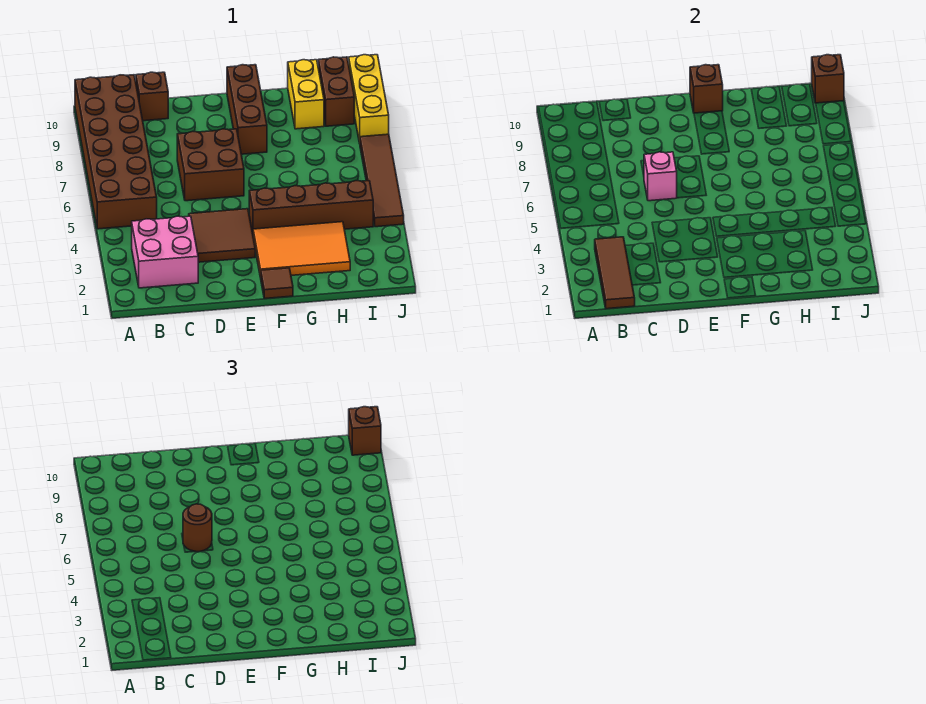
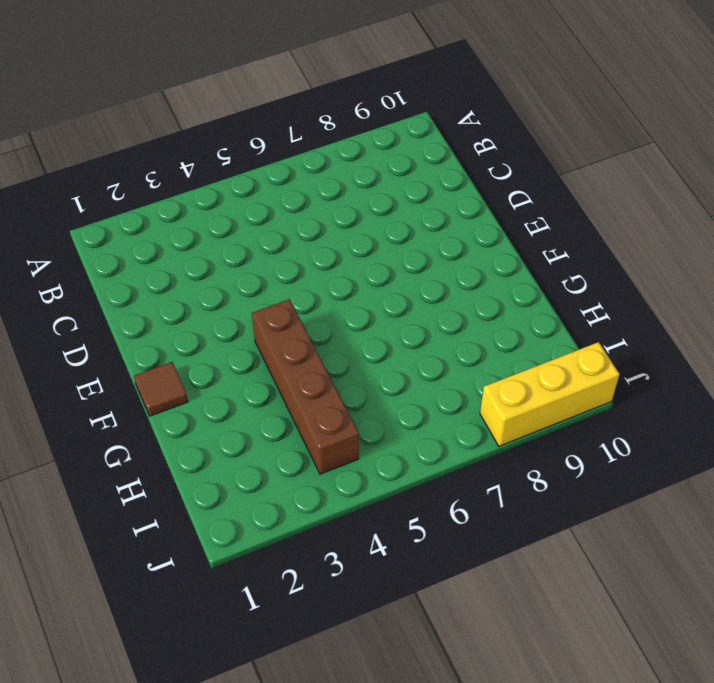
none -> brown brick A5:B10 level 1
none -> pink brick B2:C3 level 1
none -> brown brick C10 level 1

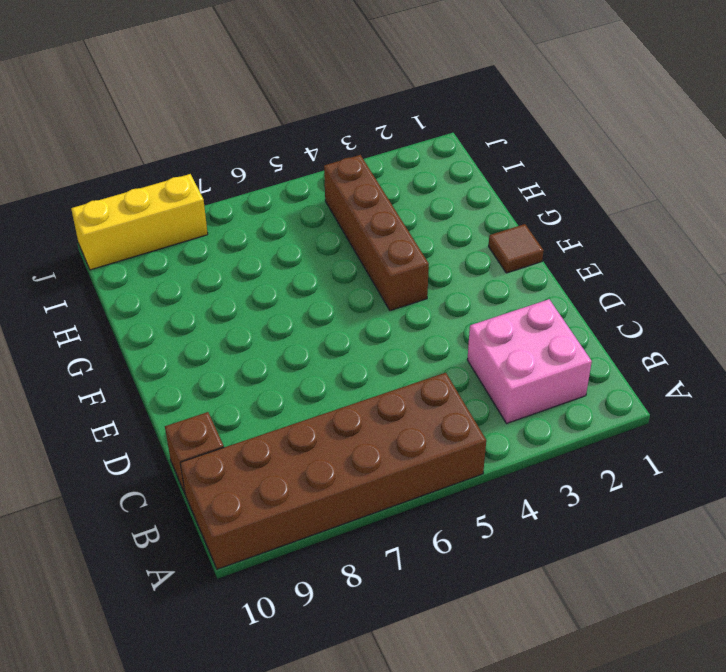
none -> brown tile D3:E4 level 1
none -> brown brick D6:E7 level 1
none -> orange tile F2:H3 level 1

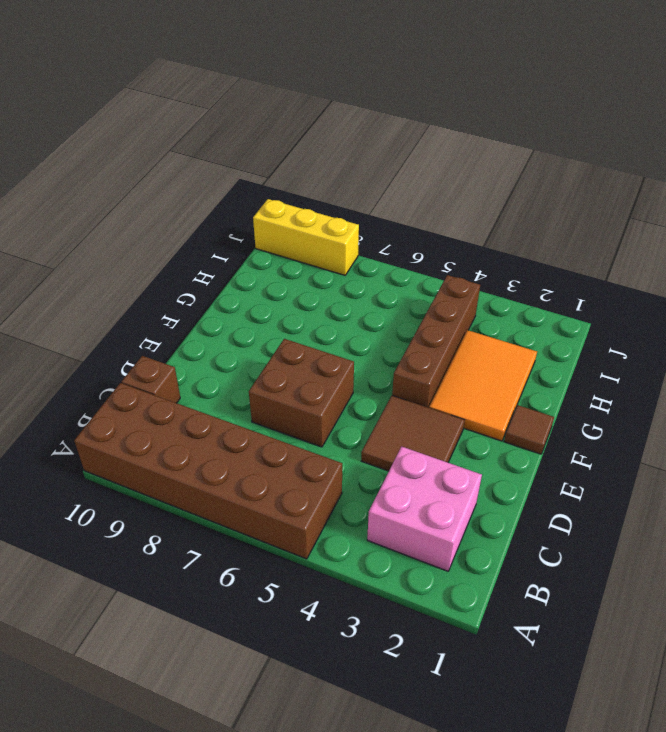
none -> brown brick F8:F10 level 1
none -> yellow brick H9:H10 level 1
none -> brown brick I9:I10 level 1

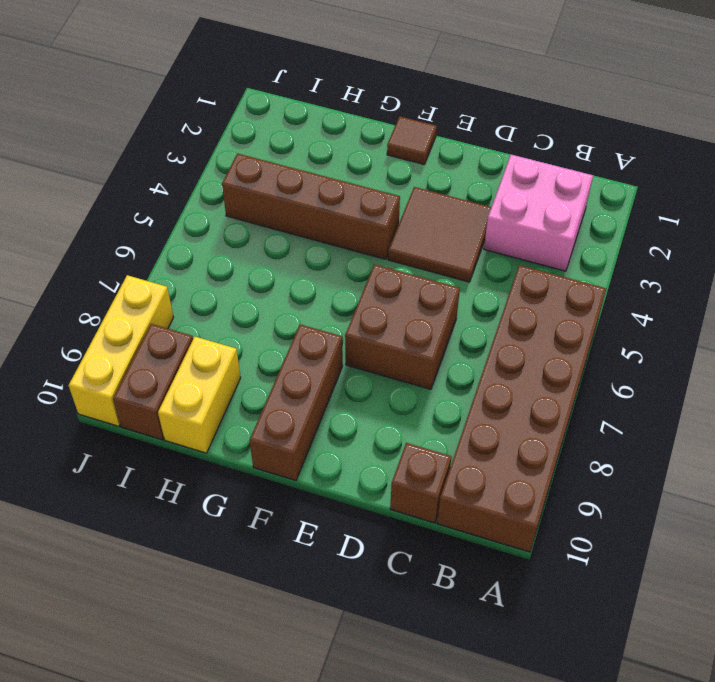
none -> orange tile F2:H3 level 1
none -> brown tile J4:J7 level 1
none -> brown tile B1:B3 level 2

